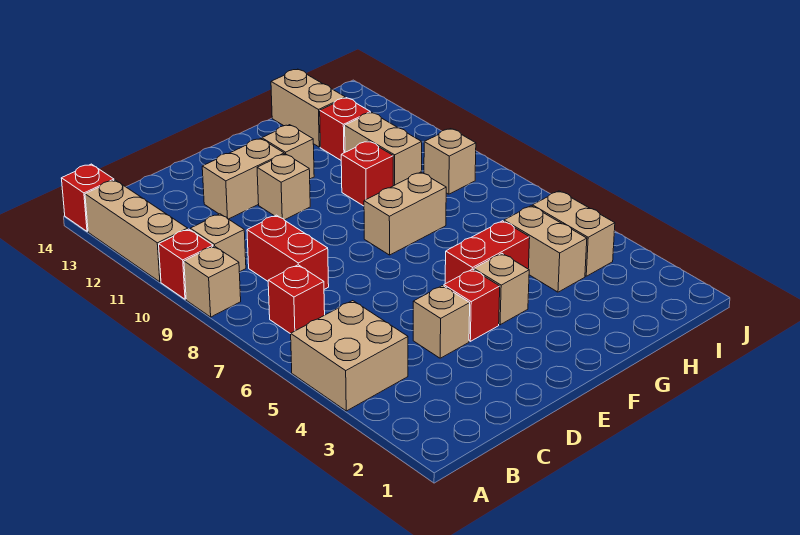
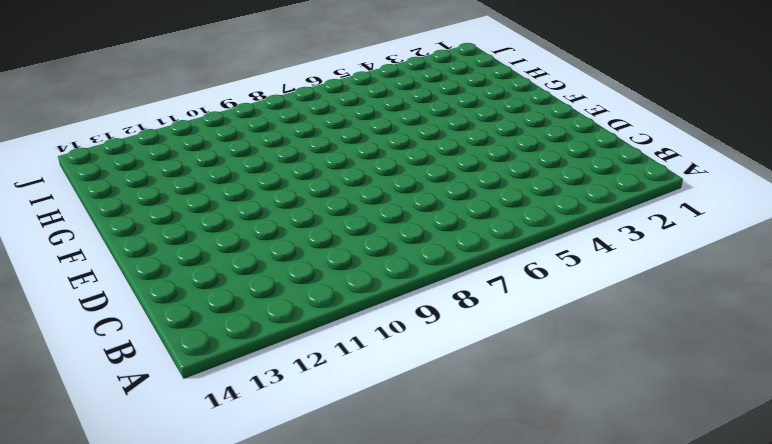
none -> tan brick A4:B5 level 1
none -> tan brick A9 level 1
none -> red brick A10 level 1

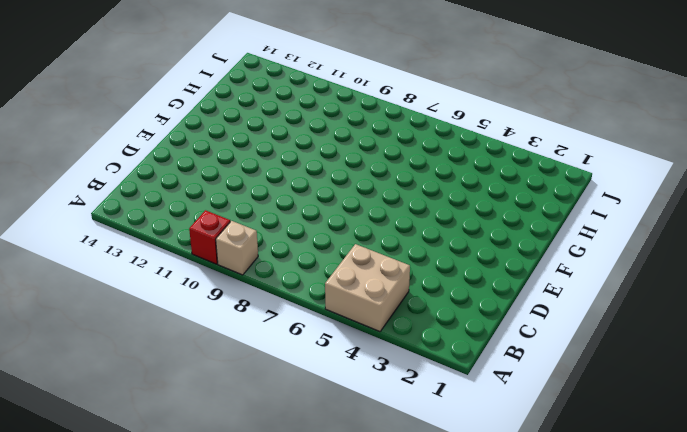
none -> tan brick A11:A13 level 1
none -> red brick A14 level 1
none -> red brick B7 level 1

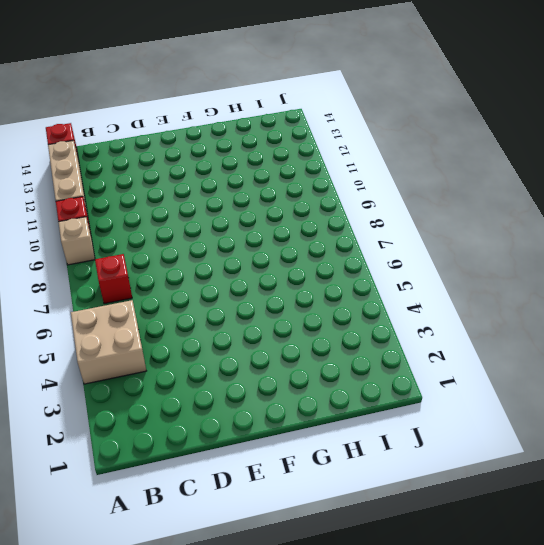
none -> tan brick B10 level 1
none -> red brick C8:C9 level 1
none -> tan brick D4 level 1

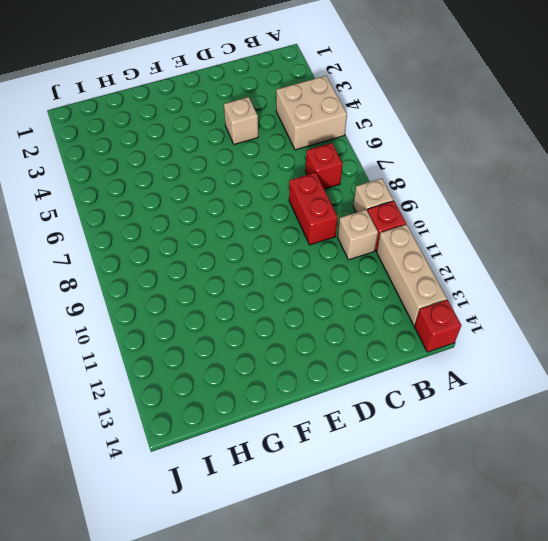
none -> tan brick D12:E12 level 1
none -> red brick E4 level 1
none -> tan brick E11 level 1

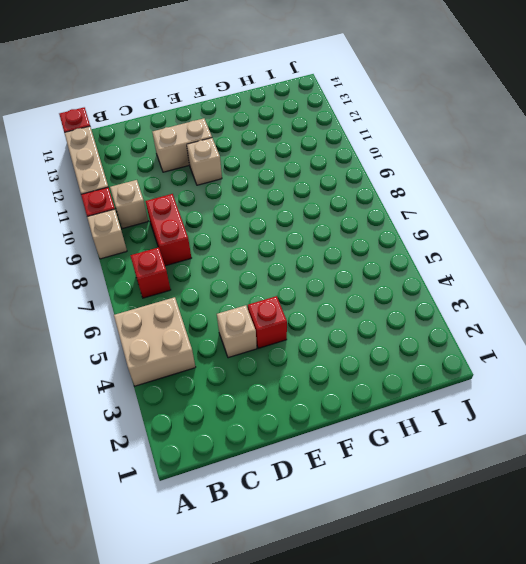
none -> tan brick F4 level 1
none -> red brick F5:G5 level 1
none -> tan brick F8:G8 level 1

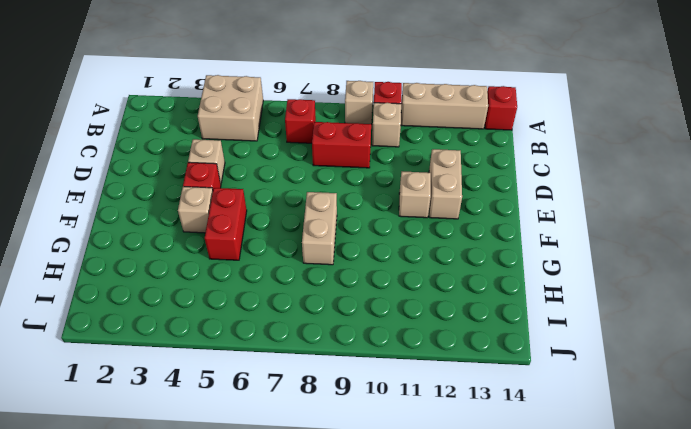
none -> tan brick F12 level 1
none -> red brick G10 level 1
none -> tan brick H4:H5 level 1

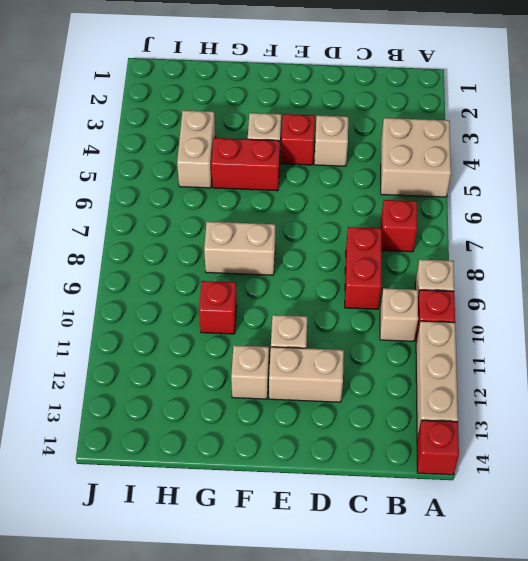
none -> tan brick H10:H11 level 1
none -> red brick H12 level 1
none -> tan brick H13:H14 level 1

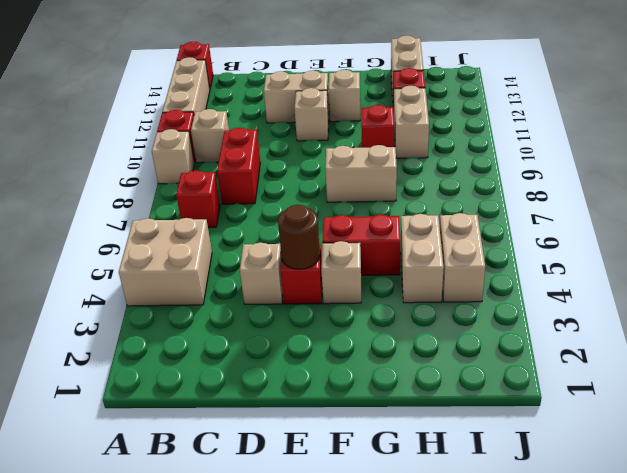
brown round brick E4 level 2 -> none
none -> tan brick I9 level 1

